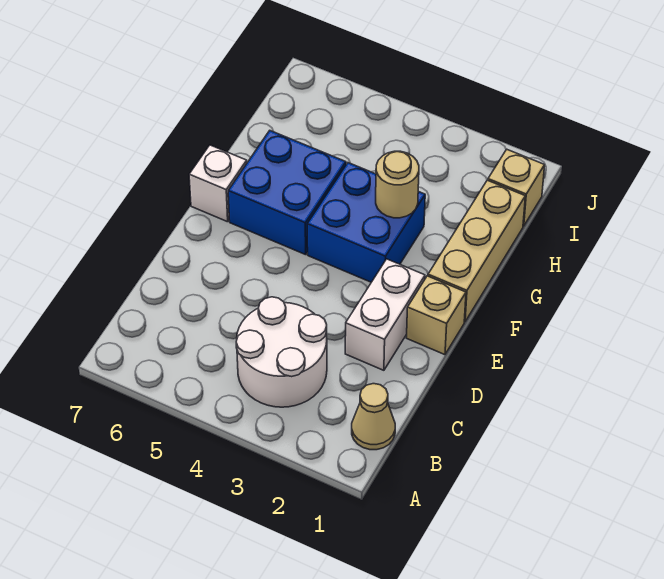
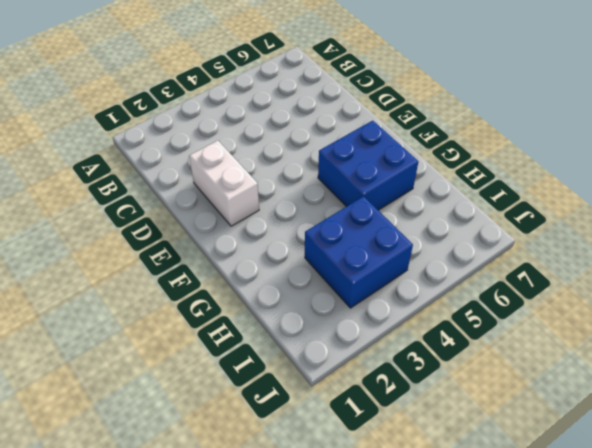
blue brick H3:I4 level 1 -> blue brick F3:G4 level 1
none -> tan cone B1 level 1
none -> white round brick B3:C4 level 1

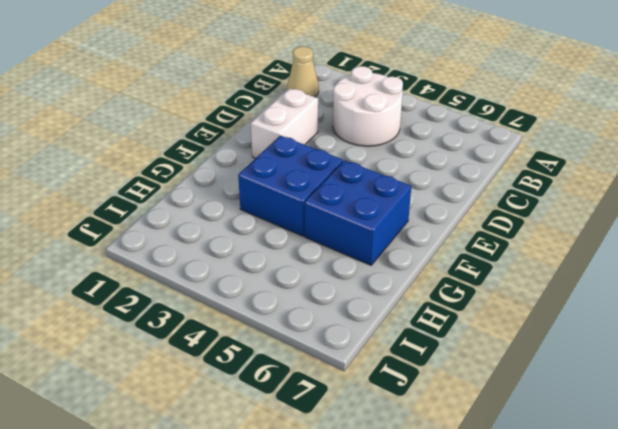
none -> tan brick E1 level 1
none -> tan brick F1:H1 level 1

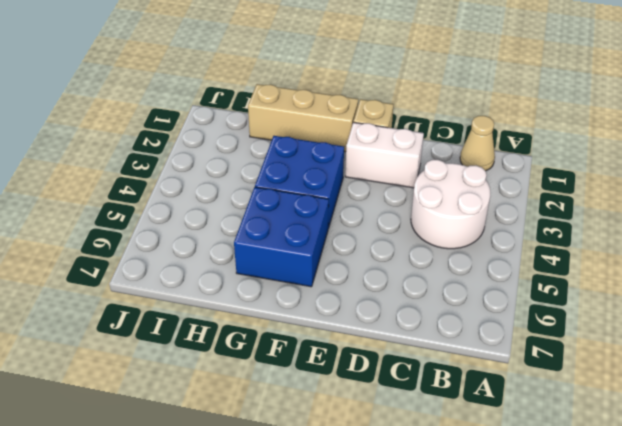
none -> white brick F7 level 1
none -> tan brick I1 level 1

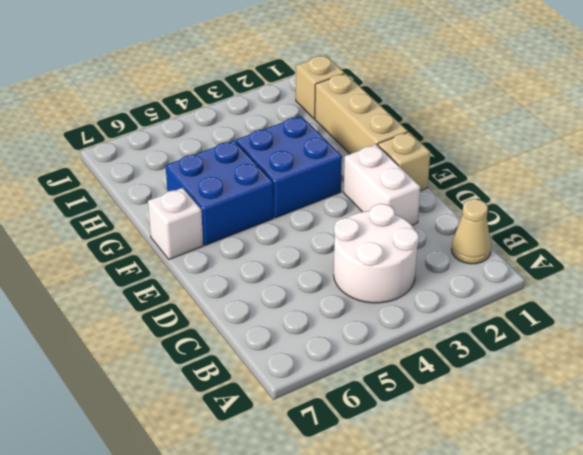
none -> tan round brick G3 level 2

